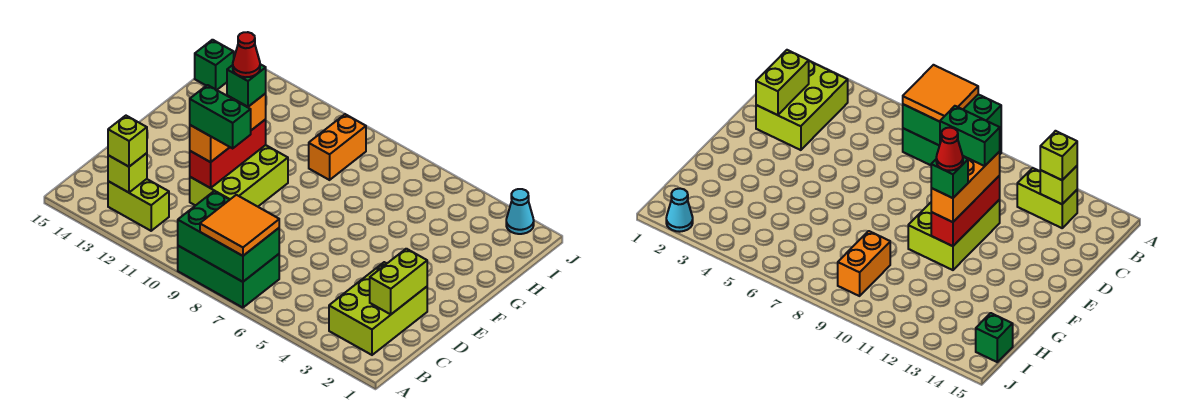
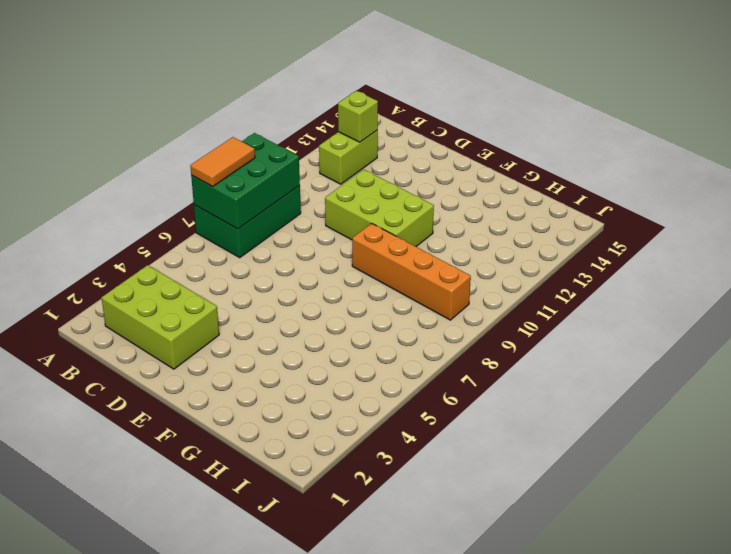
orange tile A7:A8 level 3 -> orange tile A7:B8 level 3
orange brick F9:I9 level 1 -> orange brick H9:I9 level 1
none -> green brick I15 level 1
none -> cyan cone J2 level 1
none -> lime brick C2:D2 level 2

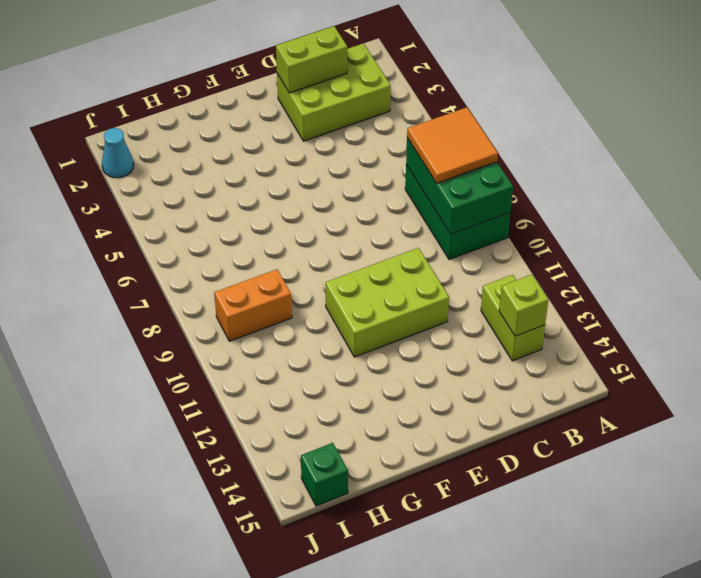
none -> red brick D11:F11 level 2
none -> lime brick B13 level 3
none -> orange brick D11:F11 level 3

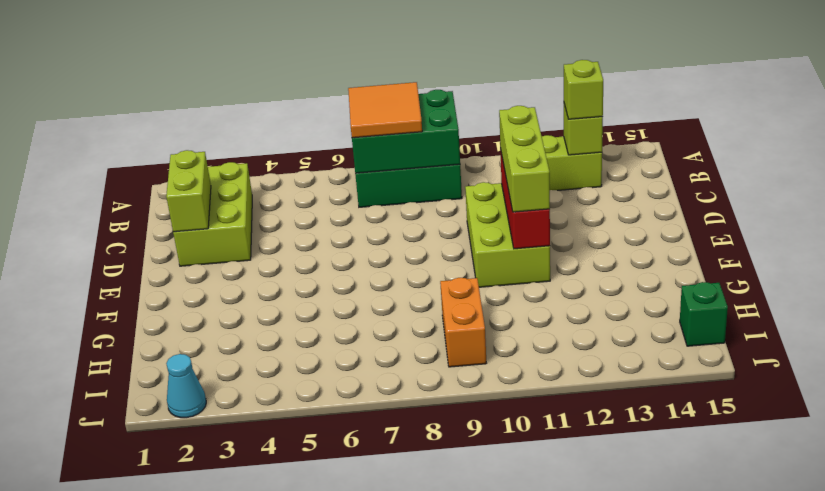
lime brick D11:F11 level 3 -> orange brick D11:F11 level 3
none -> green brick D10:D11 level 4
none -> green brick F11 level 4
none -> red cone F11 level 5

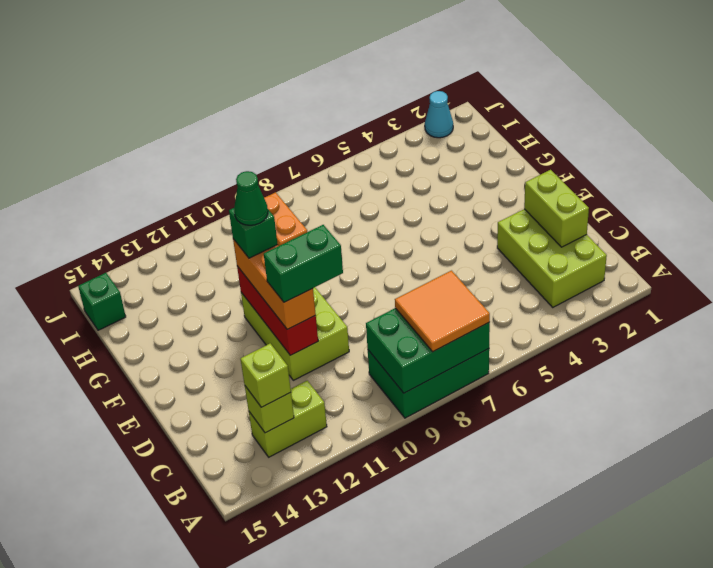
green cone F11 level 5 -> red cone F11 level 5

